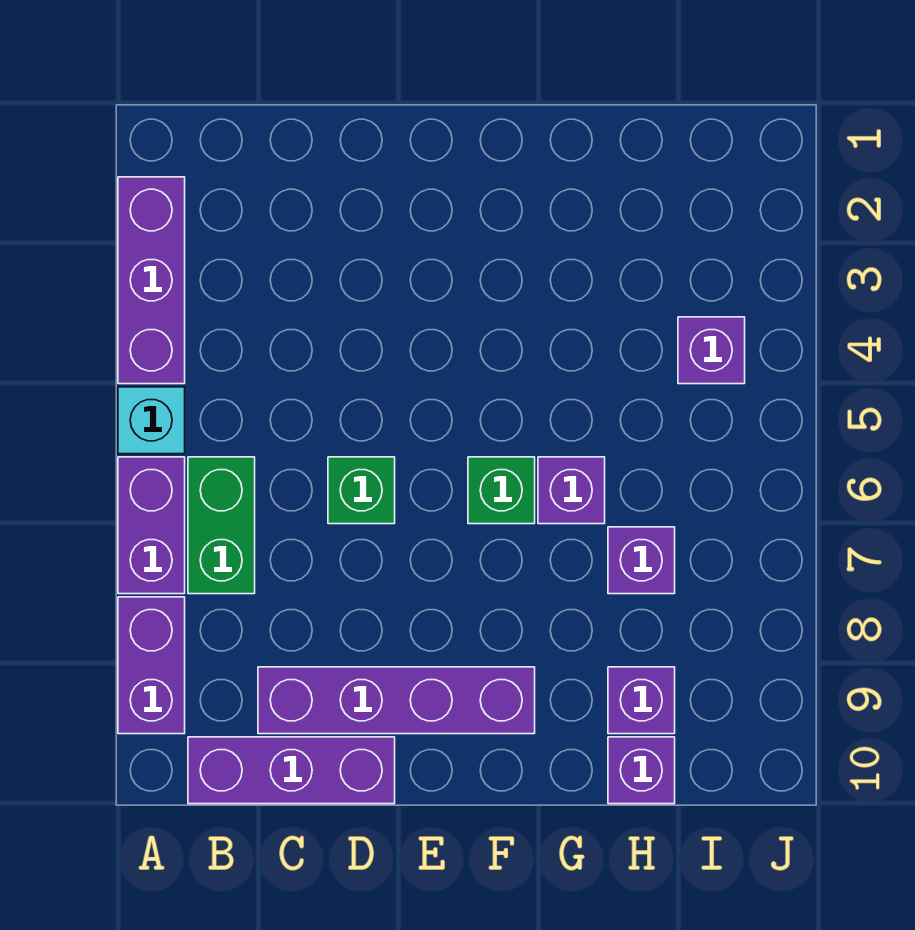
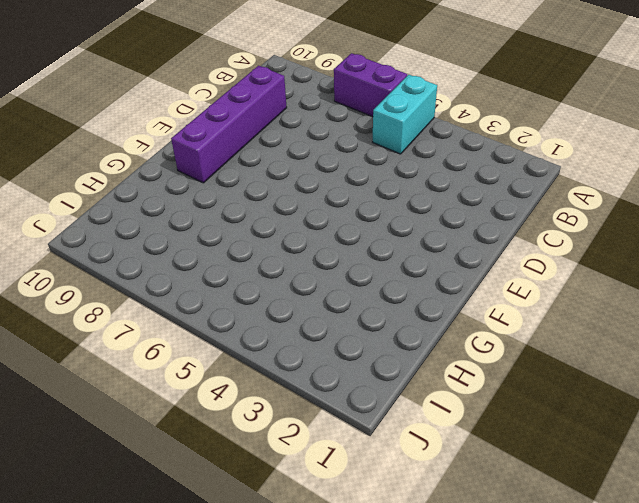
cyan brick A5:B5 level 1 -> cyan brick A5 level 1
none -> purple brick A2:A4 level 1
none -> purple brick A8:A9 level 1
none -> green brick B6:B7 level 1

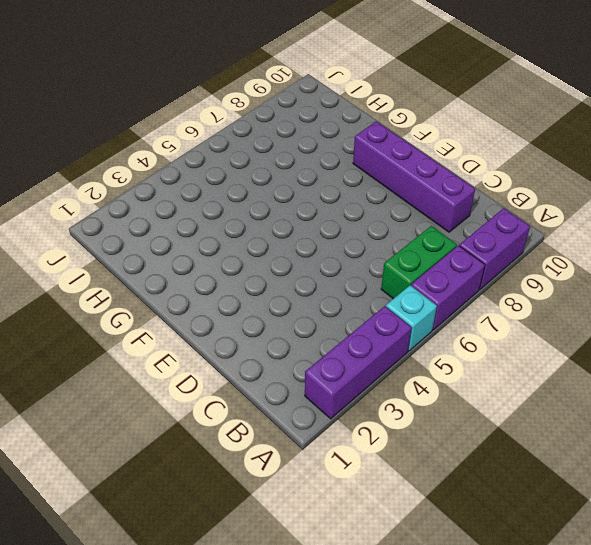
none -> purple brick B10:D10 level 1
none -> green brick D6 level 1
none -> green brick F6 level 1

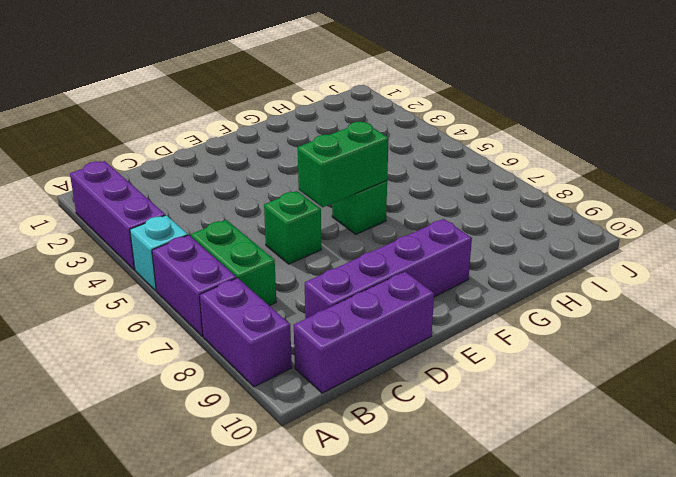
green brick E6:F6 level 2 -> none
none -> purple brick G6 level 1
none -> purple brick H7 level 1
none -> purple brick H9 level 1

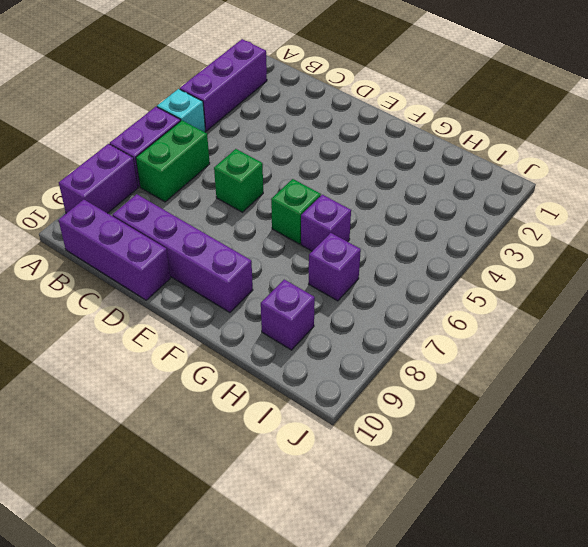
none -> purple brick H10 level 1
none -> purple brick I4 level 1

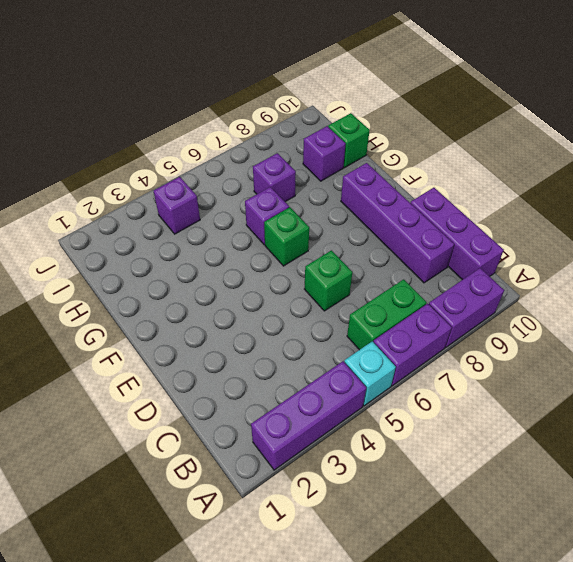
green brick H10 level 1 -> purple brick H10 level 1

